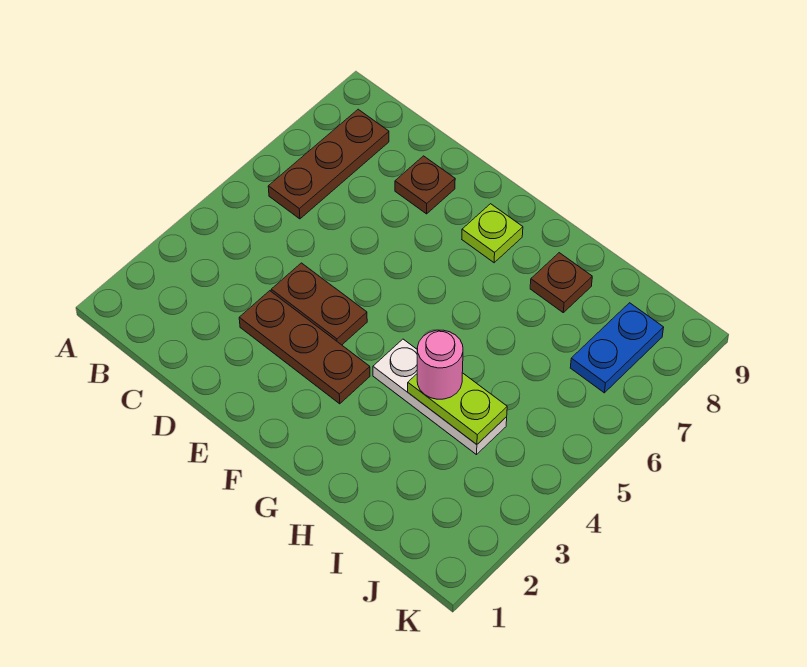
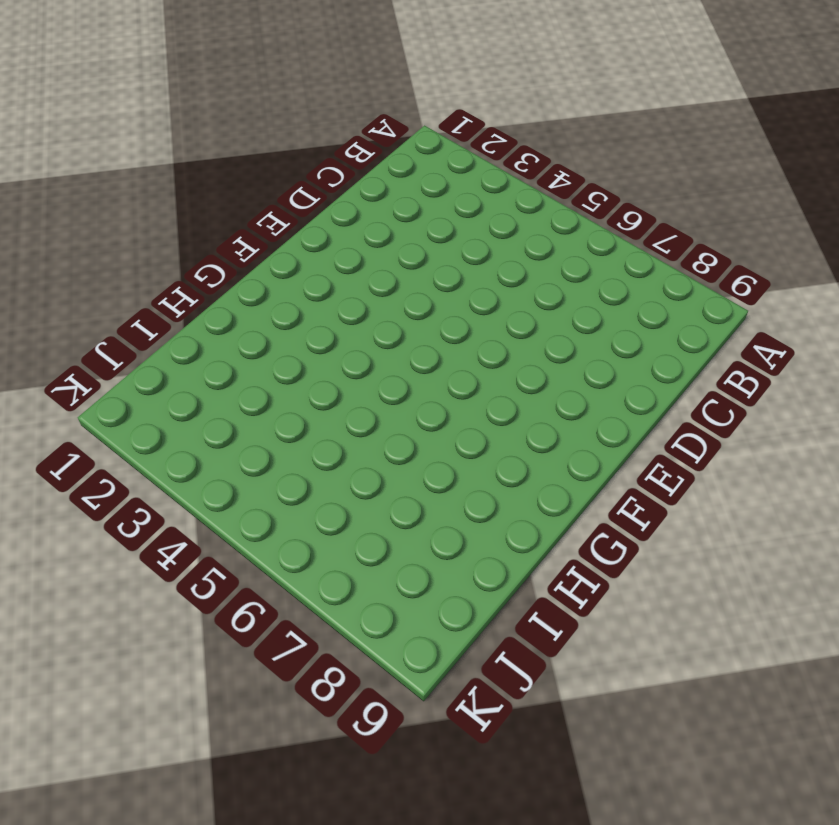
none -> brown plate B6:B8 level 1
none -> brown plate D3:F3 level 1

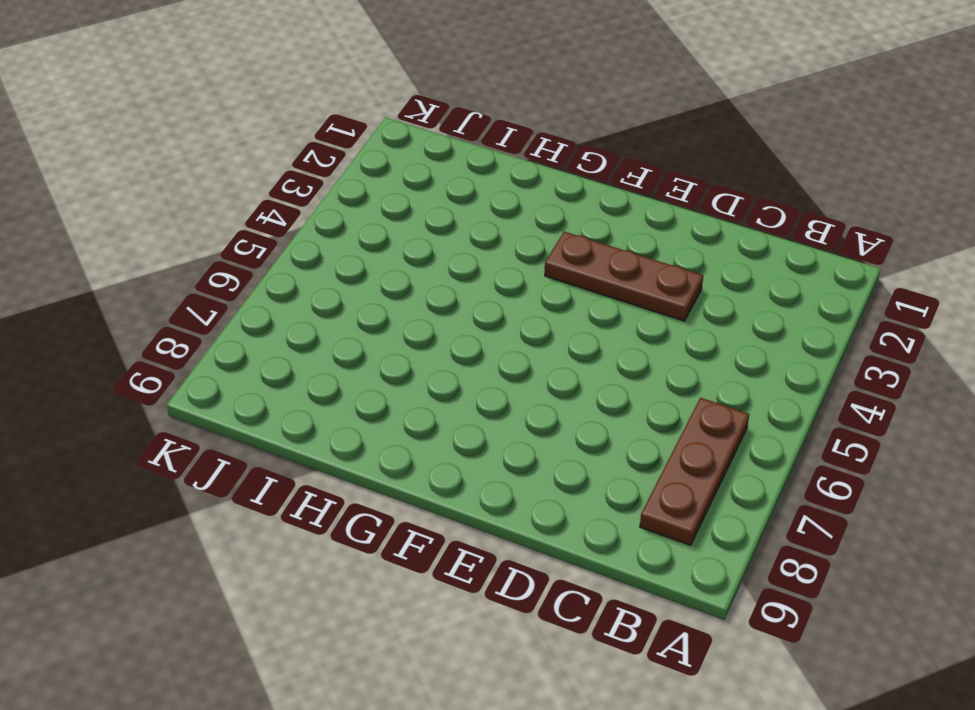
none -> brown plate D4:E4 level 1
none -> brown plate D8 level 1

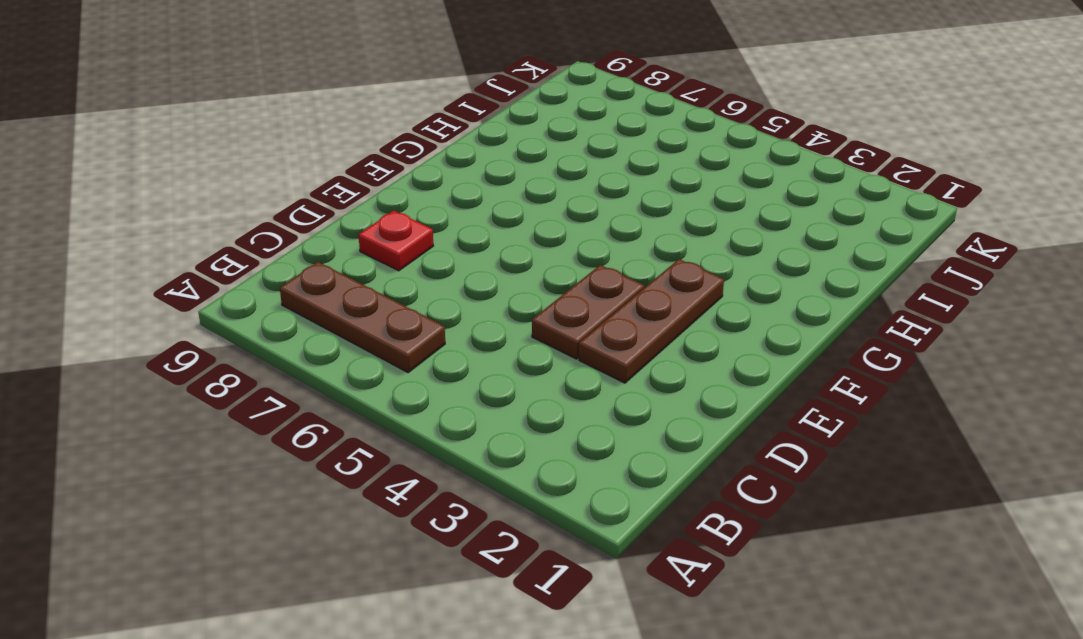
red plate D8 level 1 -> brown plate D8 level 1
none -> lime plate F8 level 1
none -> white plate G4:I4 level 1

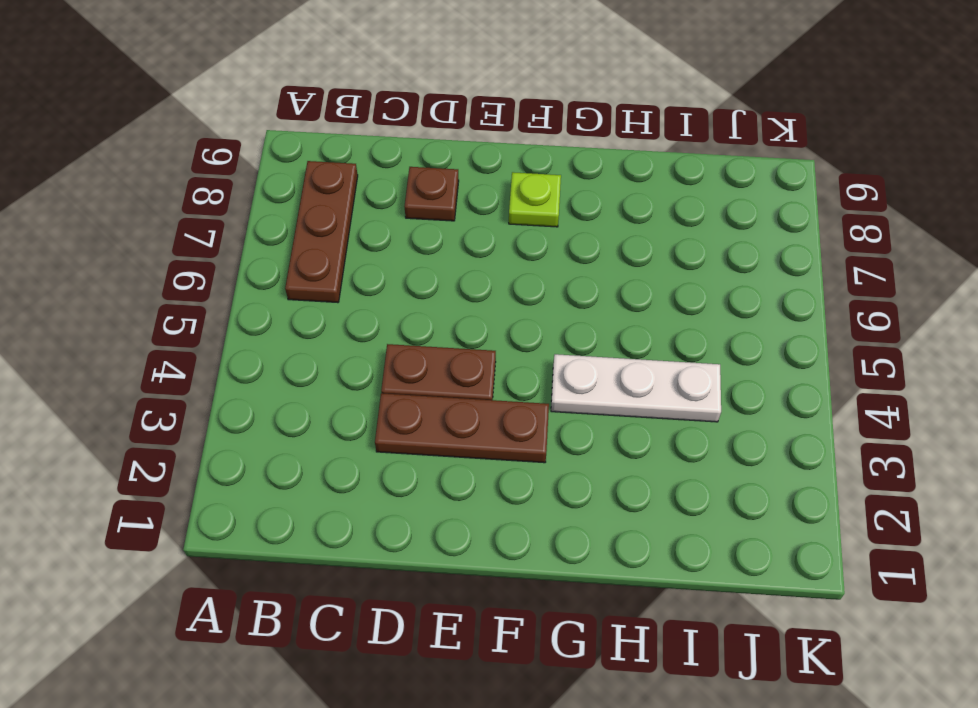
none -> brown plate H8 level 1
none -> blue plate J7:J8 level 1

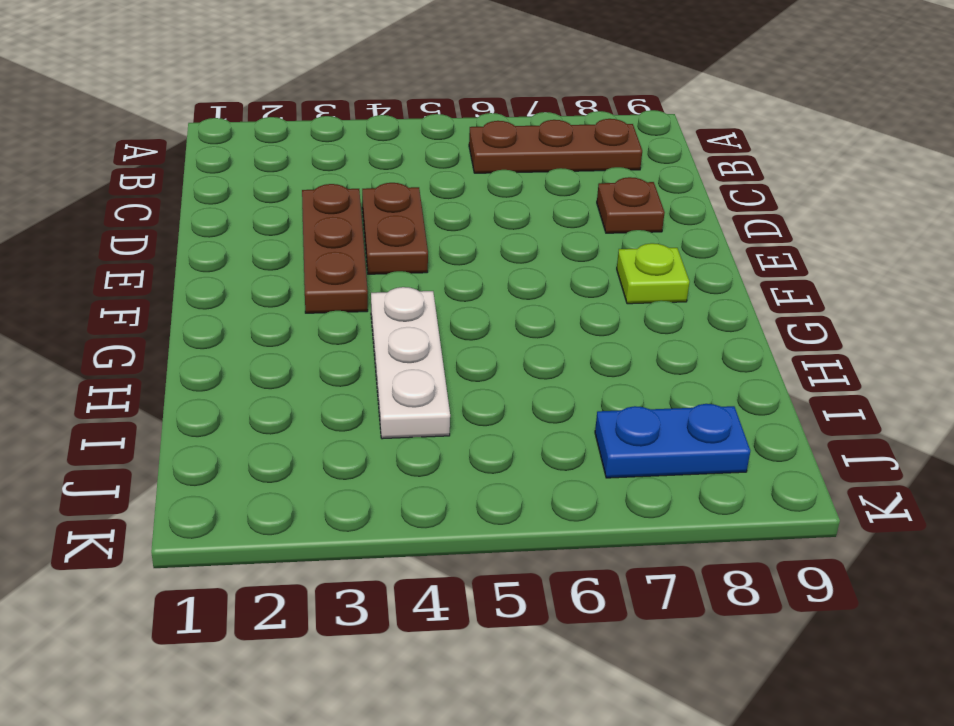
none -> brown plate H8 level 1
none -> lime plate H4:I4 level 2

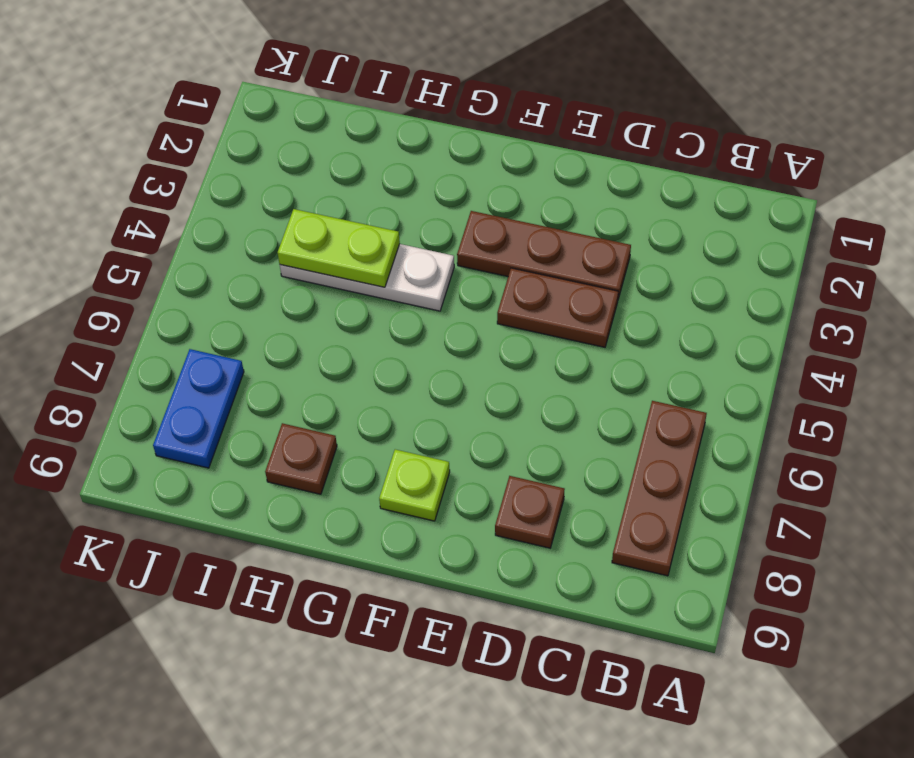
none -> pink round brick H4 level 3

